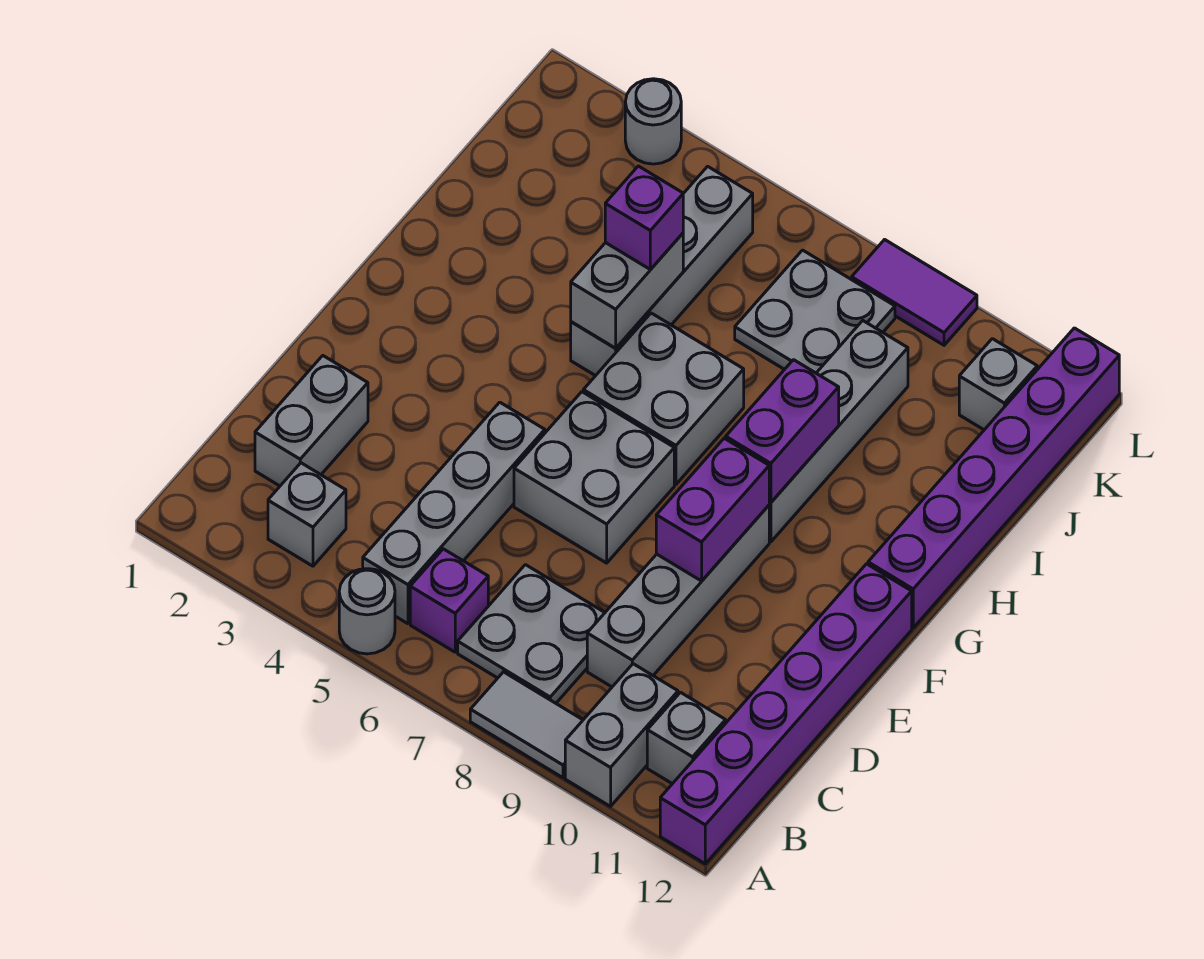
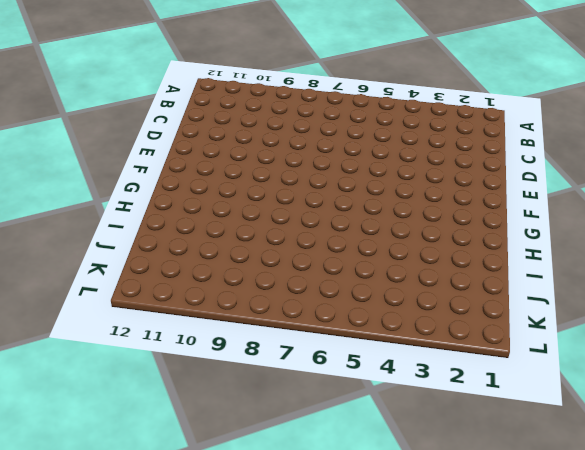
none -> grey round brick A5 level 1
none -> grey tile A8:A9 level 1
none -> grey brick A10:B10 level 1

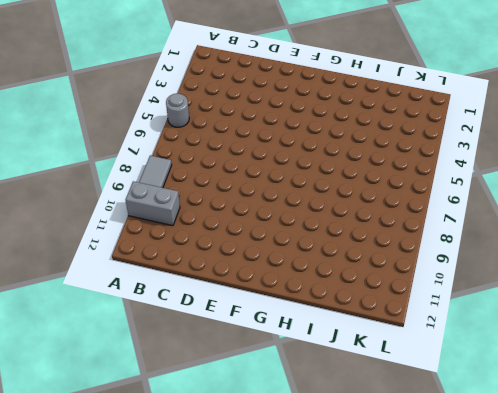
none -> purple brick A12:F12 level 1
none -> grey brick B3 level 1
none -> grey brick B5:E5 level 1

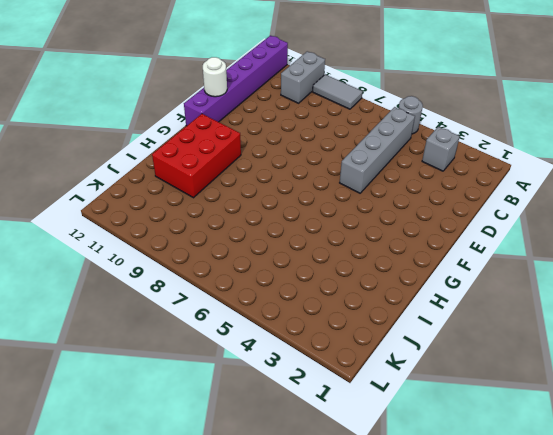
white round brick E12 level 2 -> none
red brick G10:I11 level 1 -> none
none -> purple brick B6 level 1
none -> grey plate B7:C8 level 1
none -> grey brick B11 level 1

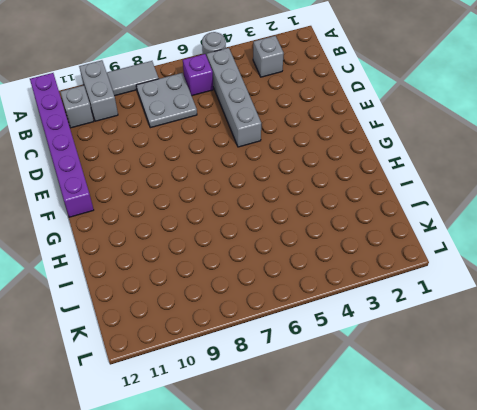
none -> grey brick C2:D2 level 1
none -> grey brick C9:F9 level 1
none -> grey brick E6:F7 level 1

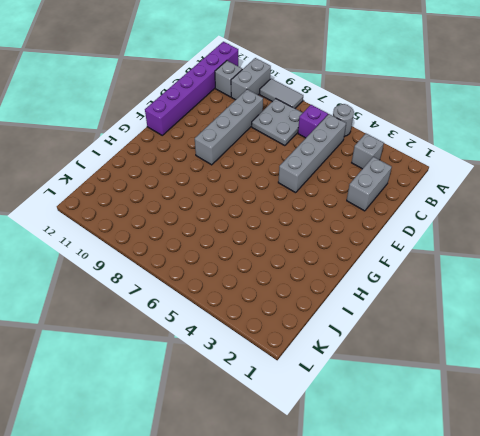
none -> grey brick E6:F7 level 1
none -> grey brick G6:H7 level 1
none -> grey brick G9:J9 level 1

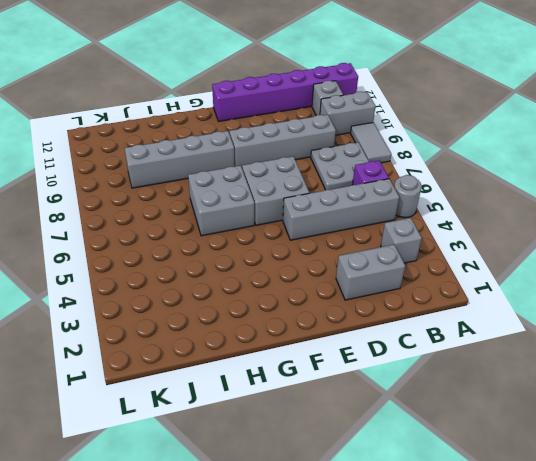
none -> purple brick G12:L12 level 1
none -> grey brick H5:K5 level 1
none -> grey plate J7:K8 level 1

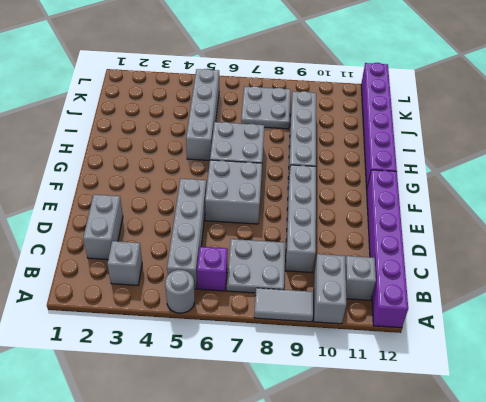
none -> grey brick K11 level 1
none -> grey round brick L3 level 1
none -> purple tile L8:L9 level 1

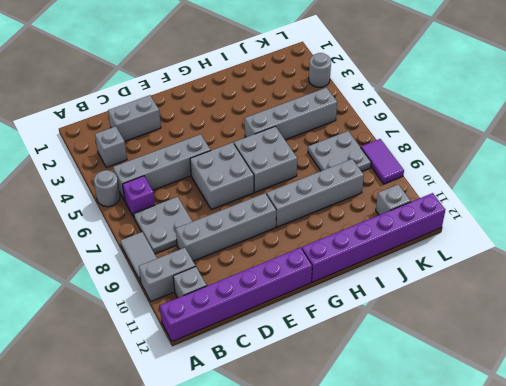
none -> purple brick E9:F9 level 2
none -> purple brick G9:H9 level 2
none -> grey brick H5:I5 level 2

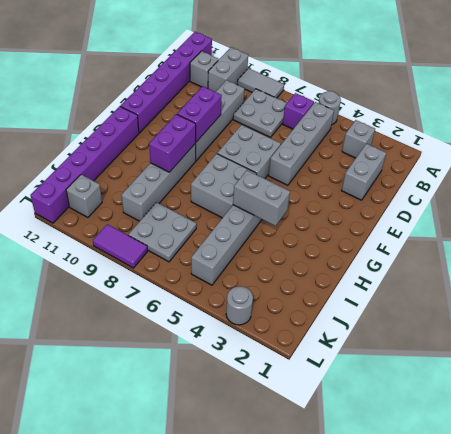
grey brick H4:H5 level 2 -> grey brick H5:I5 level 2
none -> purple brick I5 level 3

